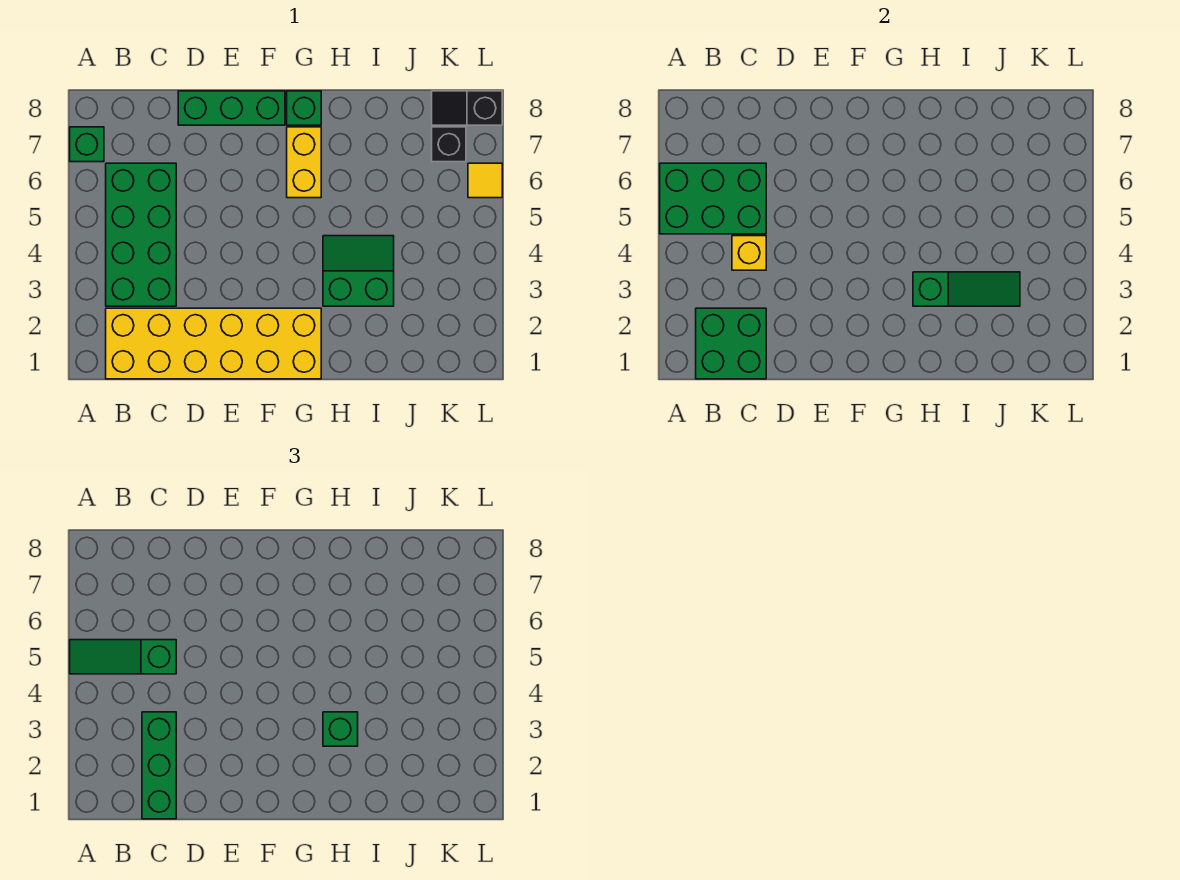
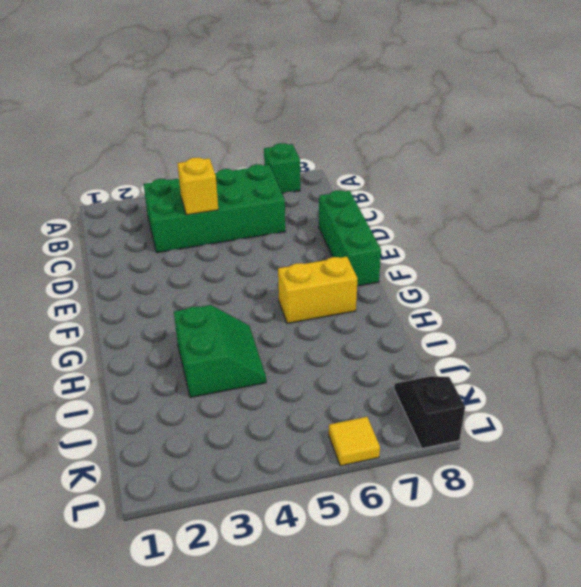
none -> yellow brick B1:G2 level 1
none -> green brick G8 level 1
none -> black brick K7 level 1

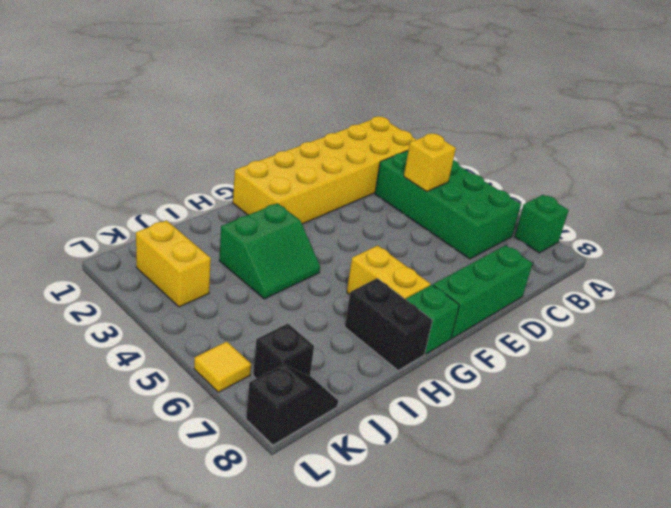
black brick H7:H8 level 1 -> none
yellow brick K2:K3 level 1 -> none
none -> green brick A5:C6 level 2
none -> green brick B1:C2 level 2
none -> green slope H3:J3 level 2 top H

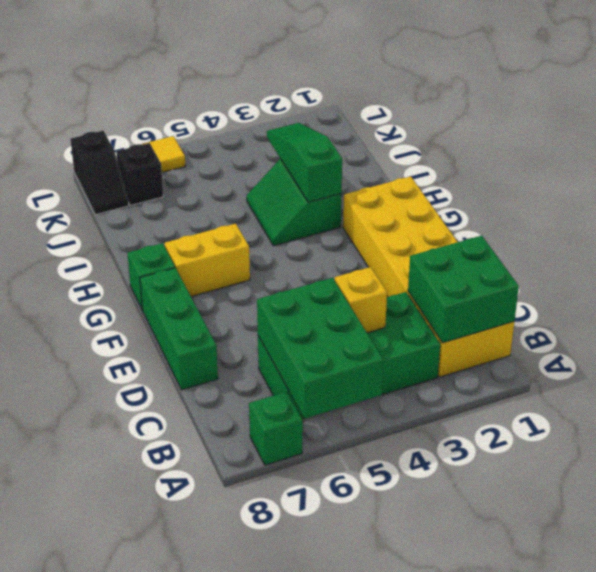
none -> green slope A5:C5 level 3 top C
none -> green brick C1:C3 level 3
none -> green brick H3 level 3

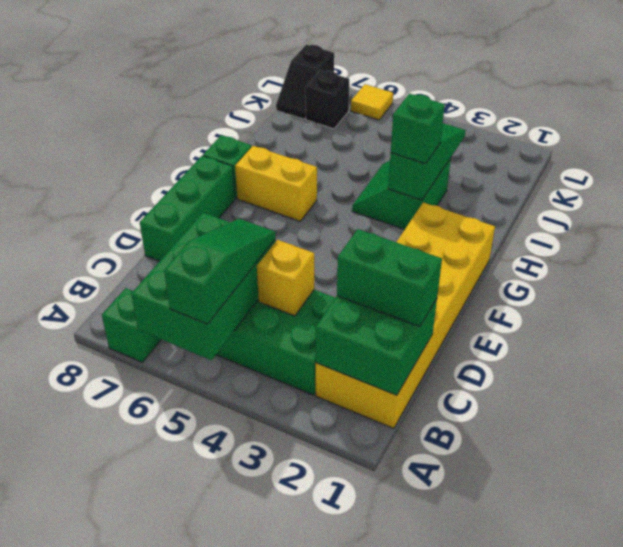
green slope A5:C5 level 3 top A -> green slope A5:C5 level 3 top C
green brick C1:C2 level 3 -> green brick C1:C3 level 3

